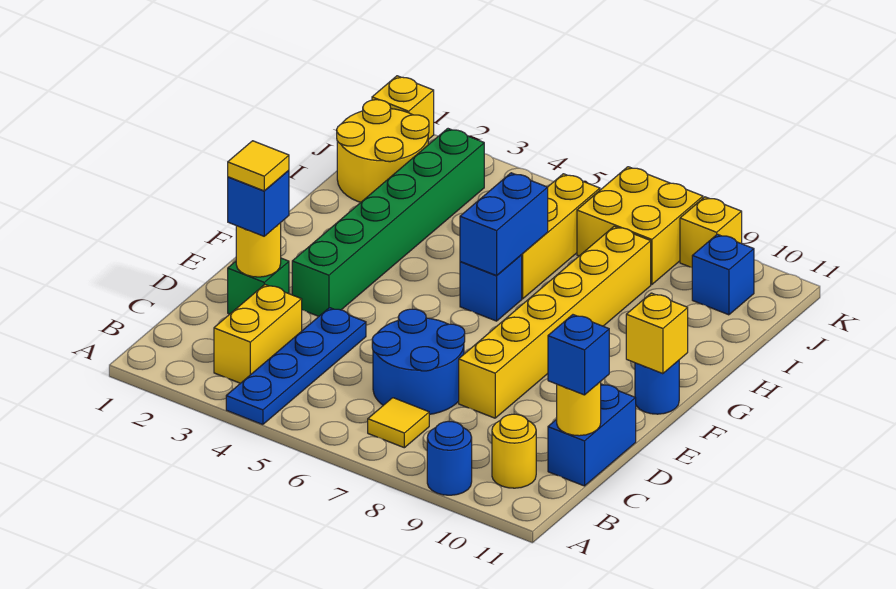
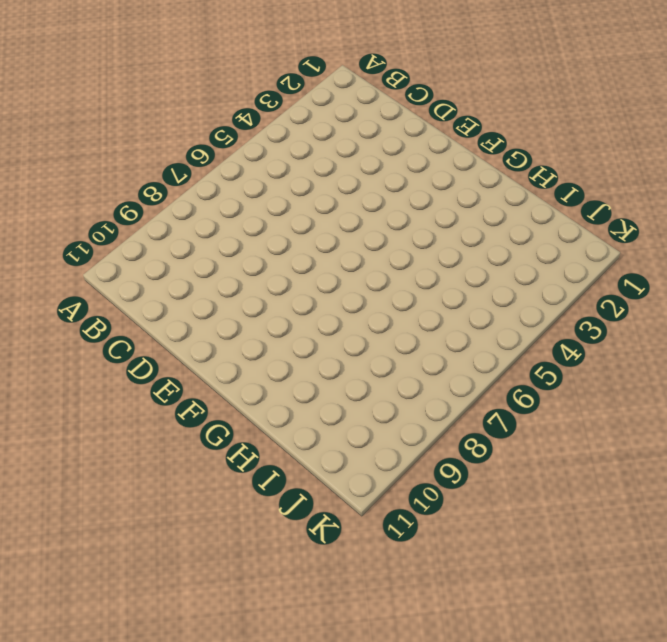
none -> blue plate A4:D4 level 1
none -> blue round brick A9 level 1
none -> yellow brick B3:C3 level 1

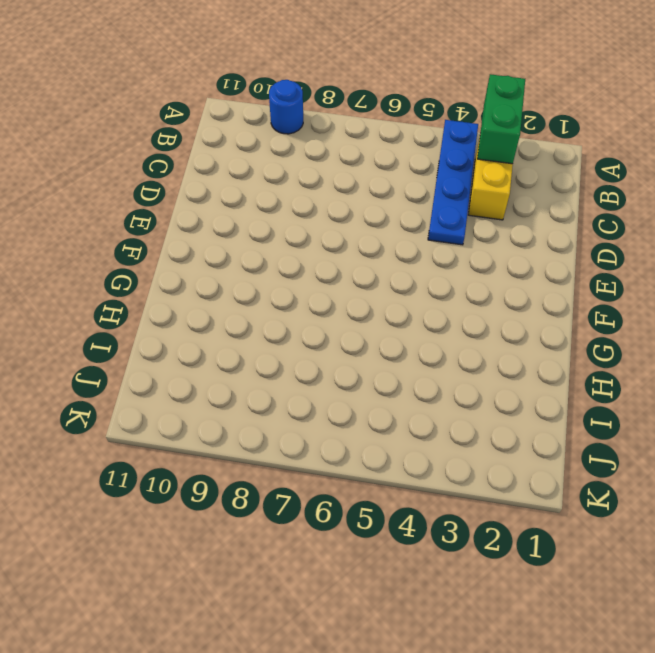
green brick A3:B3 level 2 -> none
none -> yellow tile B7 level 1
none -> yellow round brick B10 level 1
none -> blue round brick C6:D7 level 1

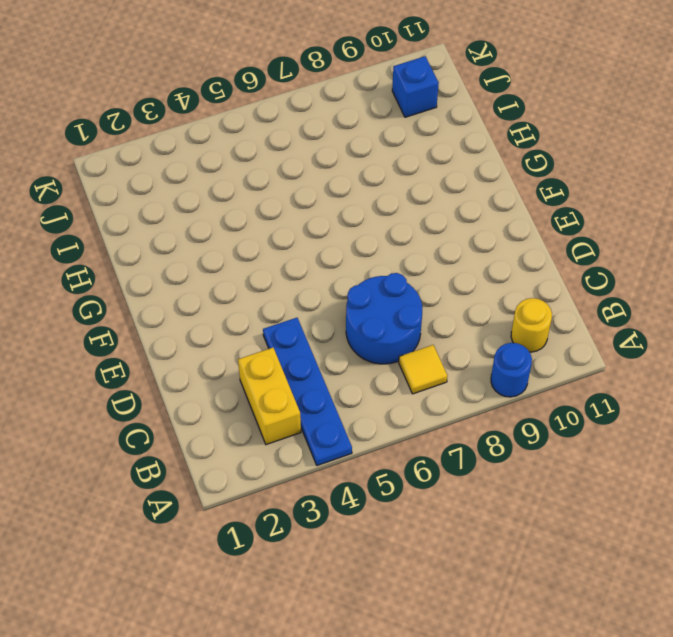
none -> blue brick C11:D11 level 1
none -> green brick D2 level 1
none -> yellow brick D8:I8 level 1

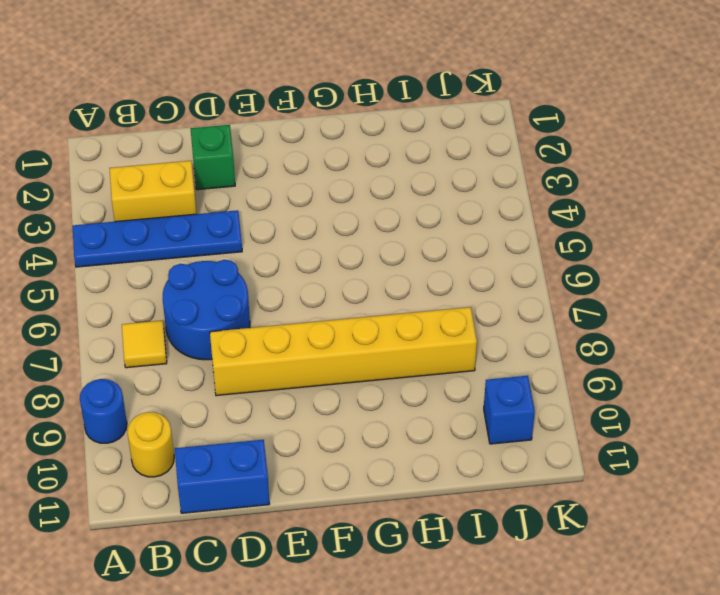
none -> green brick E3:J3 level 1
none -> blue round brick F11 level 1
none -> blue brick G6 level 1

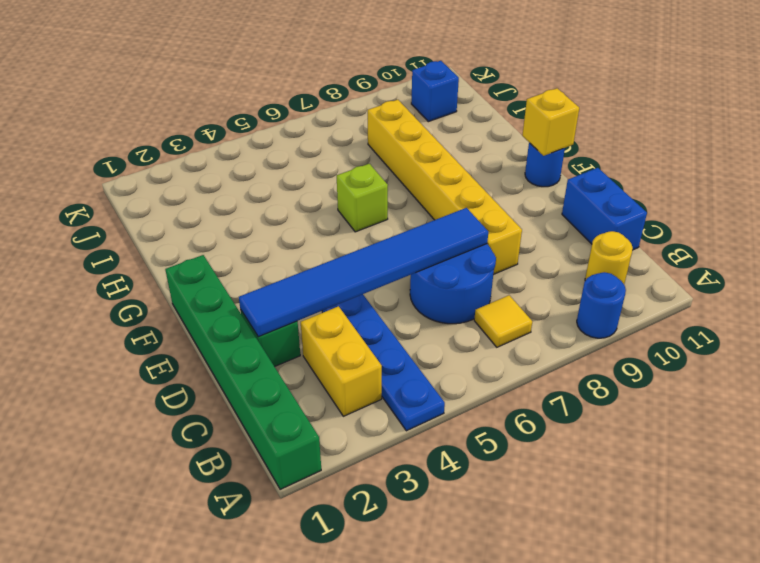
green brick A1:F1 level 1 -> green brick E3:J3 level 1
blue tile D2:D7 level 2 -> yellow round brick D2 level 2
lime brick G6 level 1 -> blue brick G6 level 1
none -> yellow brick H6:J6 level 1
none -> yellow round brick I1:J2 level 1
none -> yellow brick J7:K8 level 1

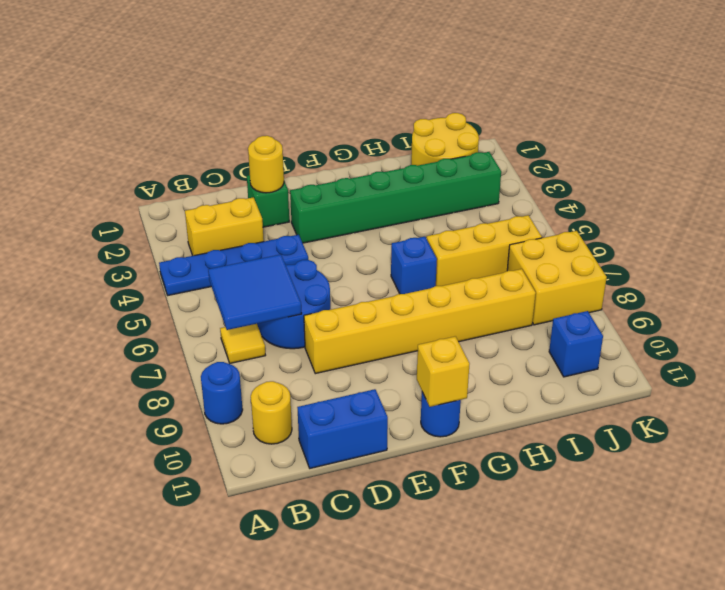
blue tile B6:C7 level 2 -> none
none -> yellow brick K1 level 1
none -> yellow brick K9 level 1
none -> yellow round brick C11 level 2

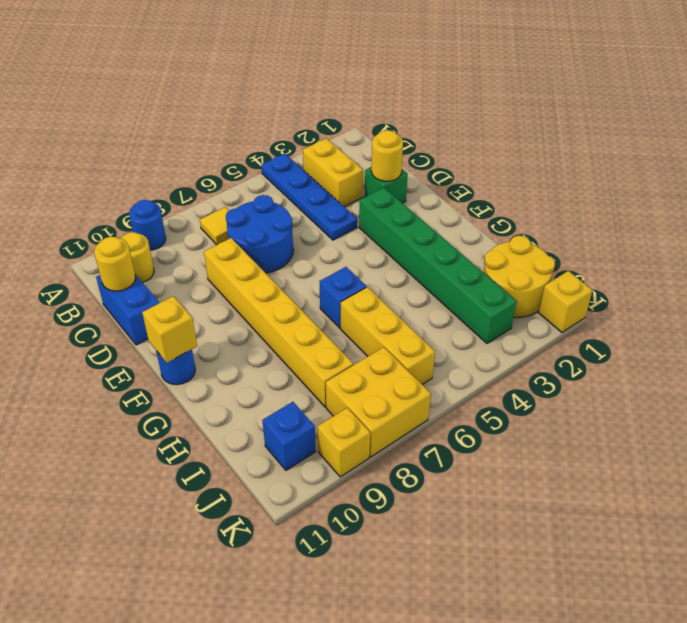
none -> blue brick G6:H6 level 2
none -> blue brick C11 level 3
none -> blue brick D2 level 3

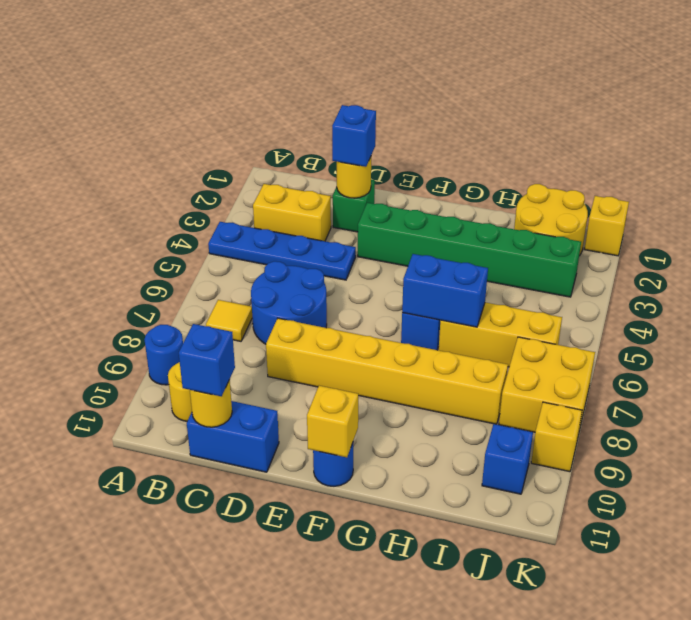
none -> yellow tile D2 level 4

